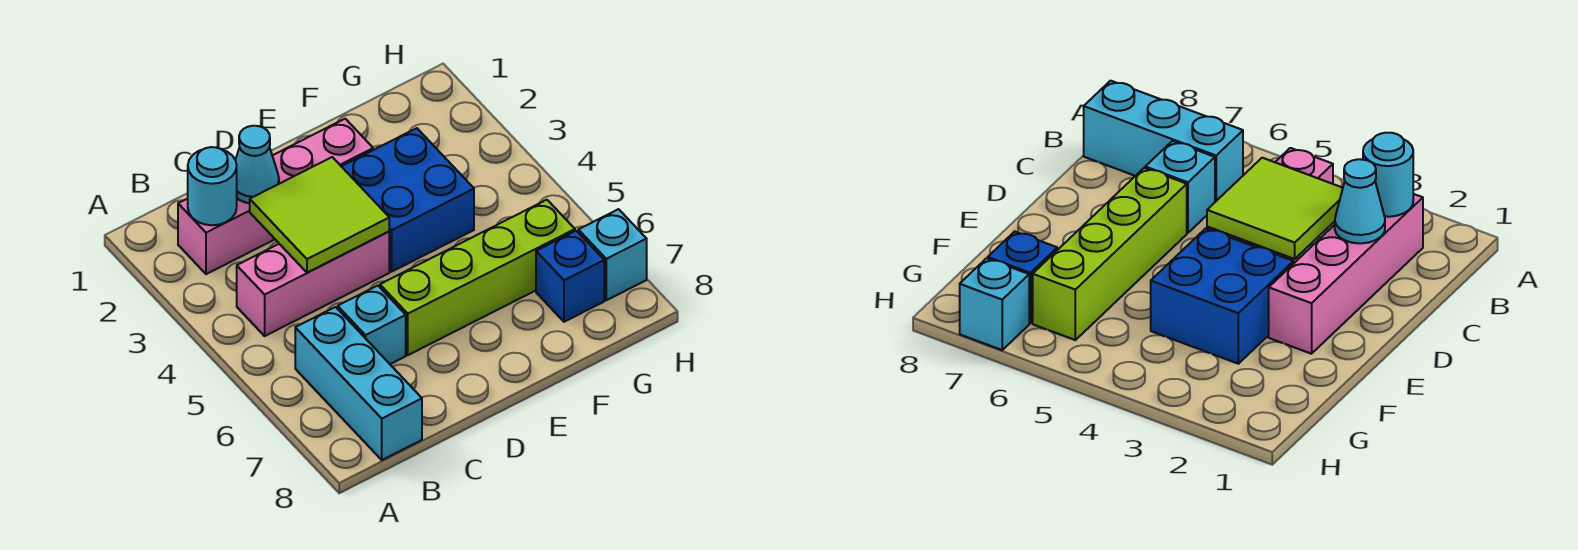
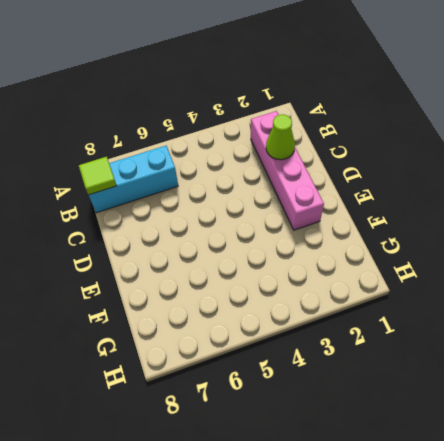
lime tile B8 level 2 -> none
lime cone C2 level 2 -> cyan cone C2 level 2
none -> pink brick B4:D4 level 1
none -> cyan brick C6 level 1

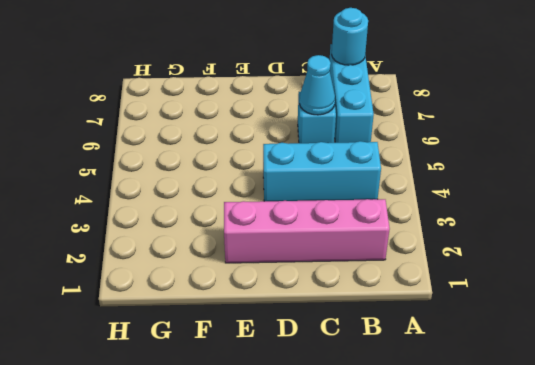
cyan brick B4:D4 level 1 -> pink brick B4:D4 level 1
cyan round brick B8 level 2 -> cyan round brick B2 level 2
cyan cone C6 level 2 -> cyan cone C2 level 2
none -> lime brick D6:G6 level 1
none -> blue brick E3:F4 level 1

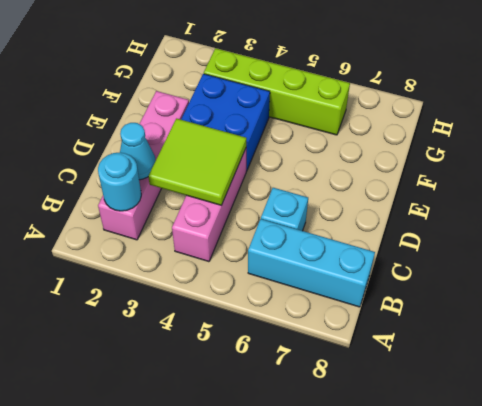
lime brick G3:G6 level 1 -> lime brick D6:G6 level 1
none -> blue brick G7 level 1
none -> cyan brick H7 level 1

